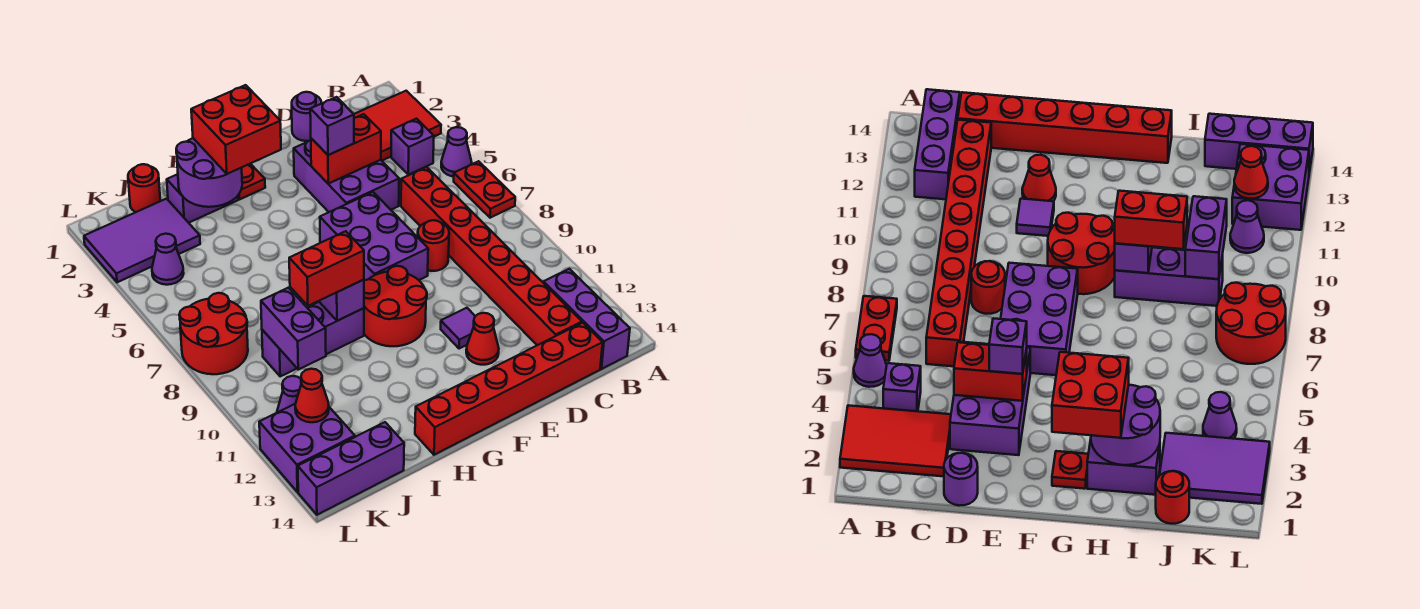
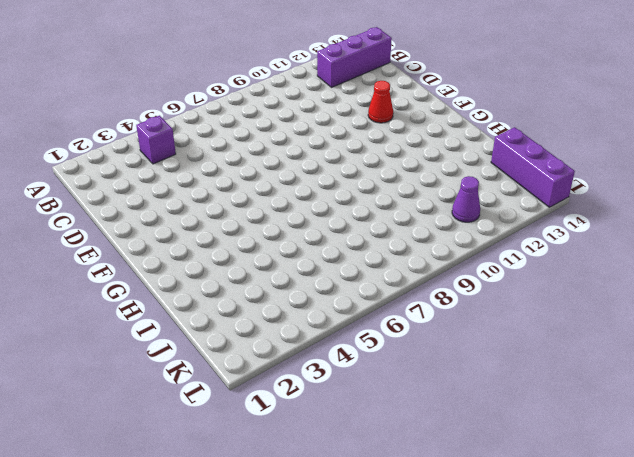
none -> red tile A2:C3 level 1
none -> purple cone A5 level 1
none -> red plate A6:A7 level 1
none -> red brick C6:C13 level 1

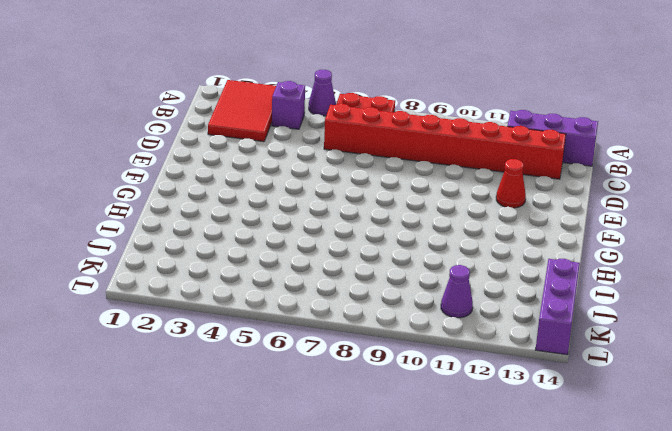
none -> red brick C14:H14 level 1
none -> purple round brick D1 level 1
none -> purple brick D3:E5 level 1
none -> red round brick D8 level 1

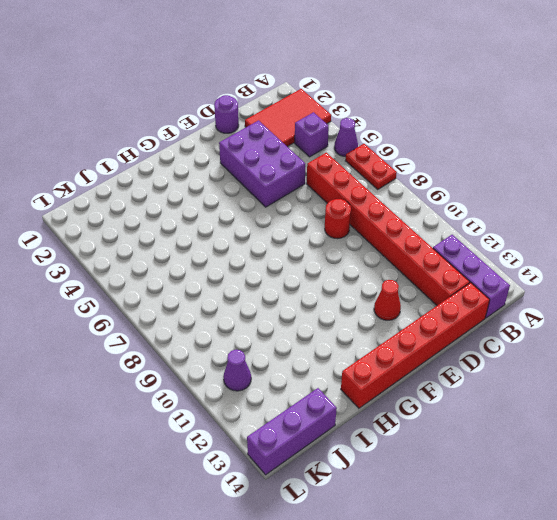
none -> purple brick E6:F8 level 1
none -> purple tile E11 level 1
none -> red round brick F9:G10 level 1
none -> red plate G2 level 1

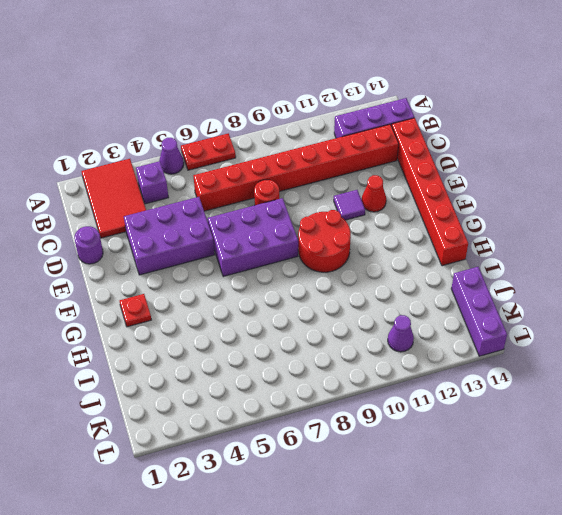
none -> purple brick H2:I2 level 1
none -> purple brick H9:J9 level 1
none -> red round brick J1 level 1
none -> purple tile J2:L3 level 1

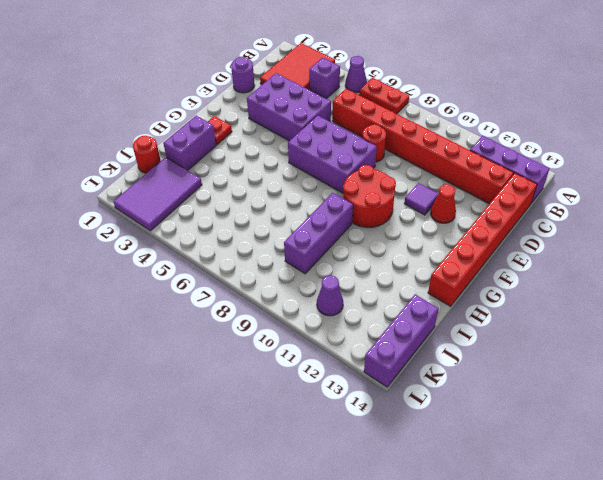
none -> purple cone K4 level 1
none -> red round brick K7:L8 level 1
none -> purple brick K12:L13 level 1
none -> red brick D4:E4 level 2

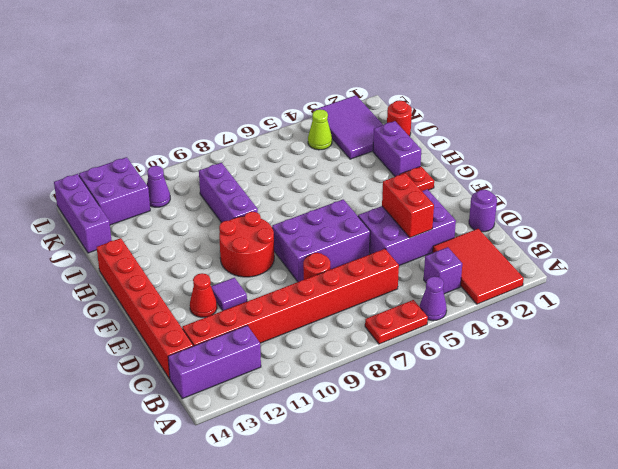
lime cone K4 level 1 -> purple cone K4 level 1
none -> red round brick K7:L8 level 1
none -> purple round brick H2:I3 level 2
none -> purple brick H9 level 2
none -> purple brick J9:J10 level 2

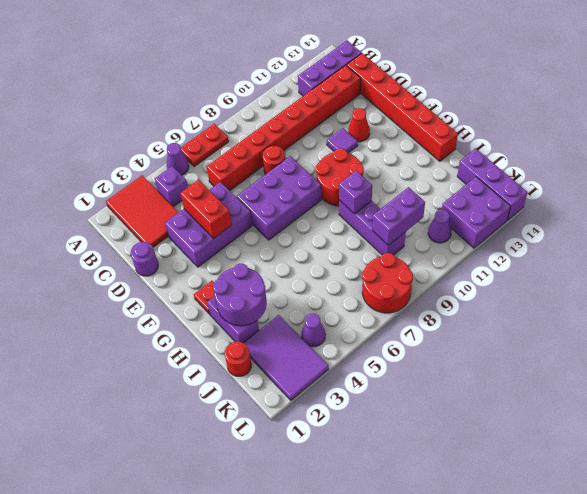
none -> red cone K12 level 2
none -> purple brick E4 level 3
none -> red brick G2:H3 level 3
none -> red brick H9:I9 level 3

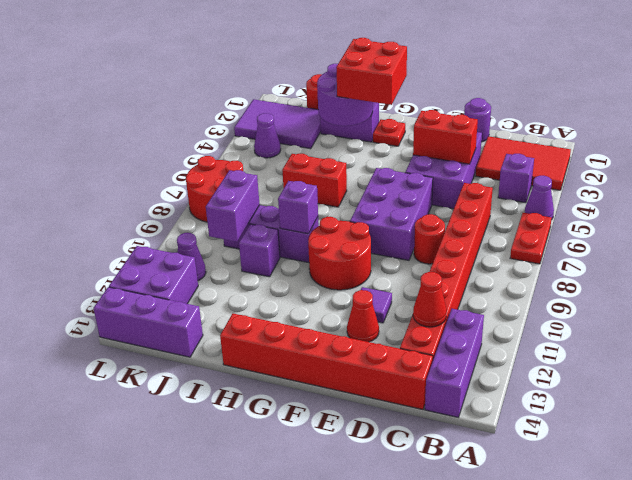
red cone C12 level 2 -> red cone K12 level 2
red brick H6:I6 level 1 -> red brick H9:I9 level 3
purple brick I10 level 1 -> purple brick E4 level 3

